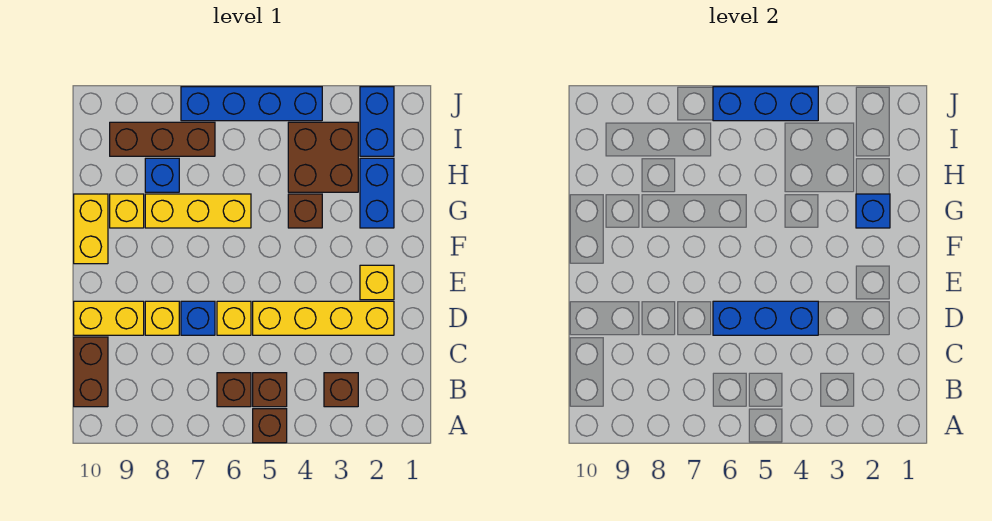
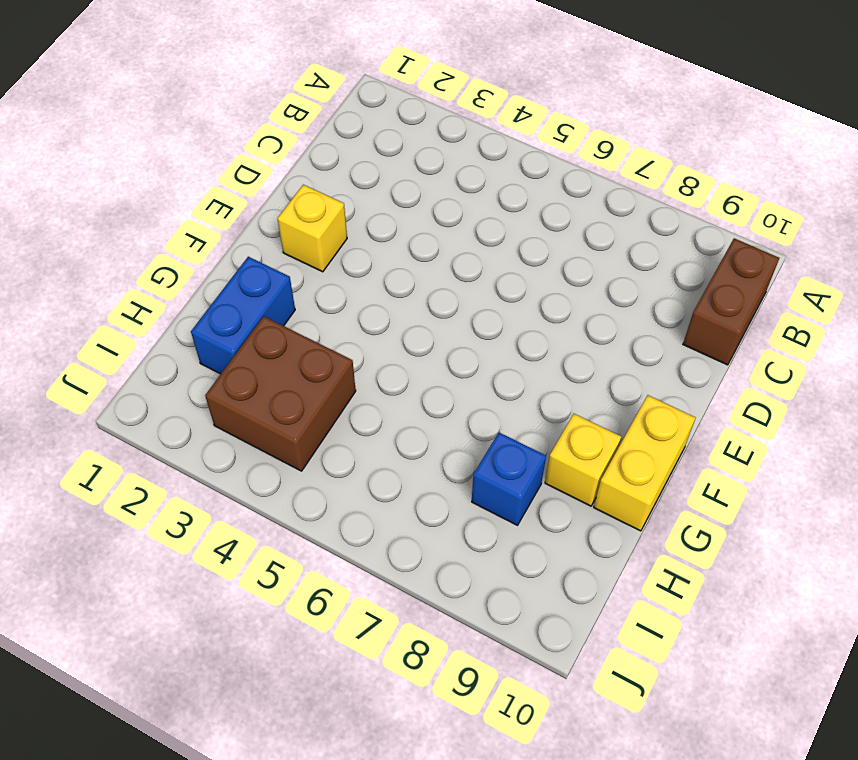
none -> brown brick A5 level 1
none -> brown brick B3 level 1
none -> brown brick B5 level 1

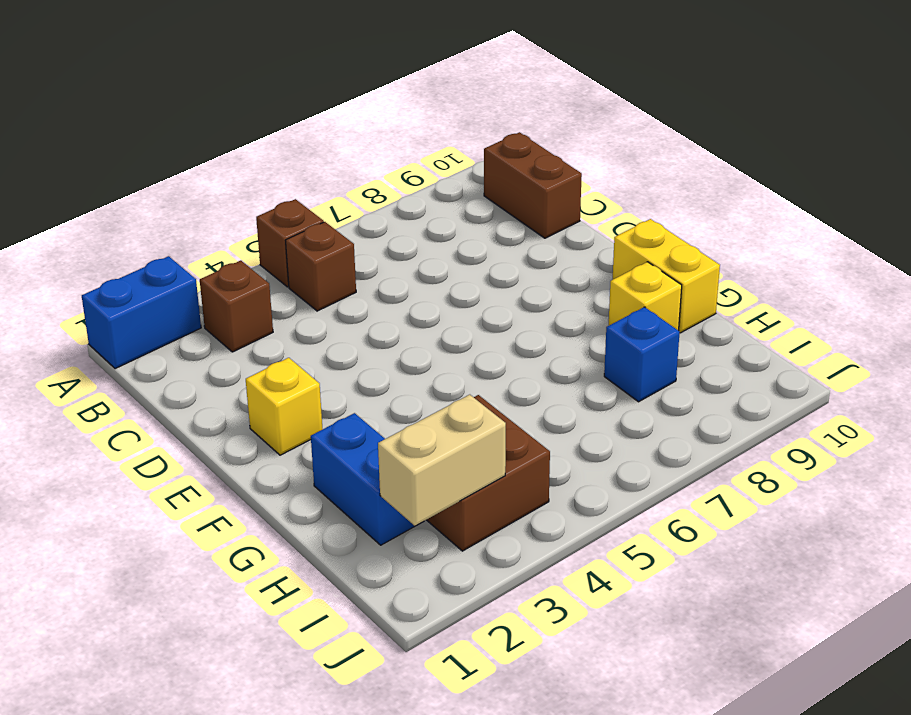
blue brick A1:A2 level 1 -> blue brick I2:J2 level 1
tan brick I2:I3 level 2 -> none
none -> brown brick B6 level 1
none -> yellow brick D2:D5 level 1
none -> yellow brick D6 level 1

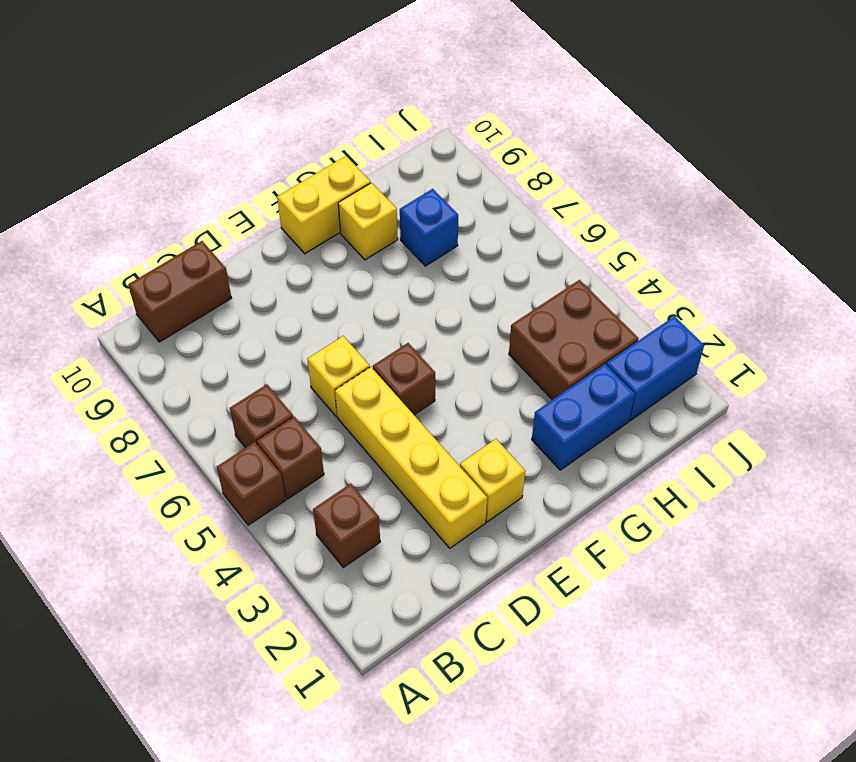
brown brick E5 level 1 -> brown brick G4 level 1
none -> blue brick D7 level 1
none -> yellow brick D8 level 1
none -> yellow brick D9:D10 level 1

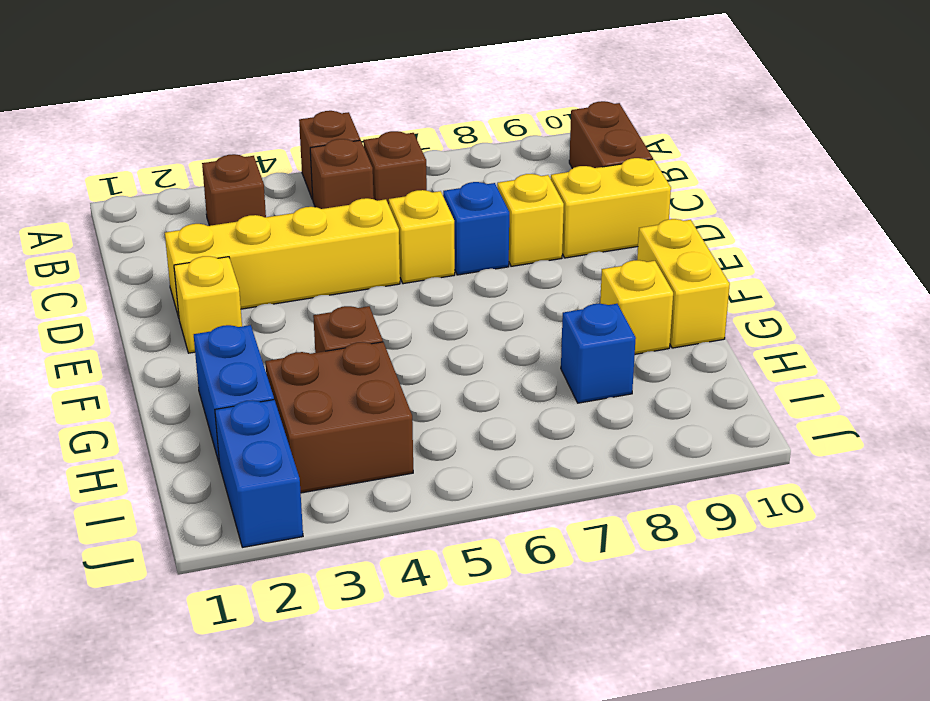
none -> yellow brick G6:G8 level 1
none -> brown brick I7:I9 level 1
none -> blue brick J4:J7 level 1

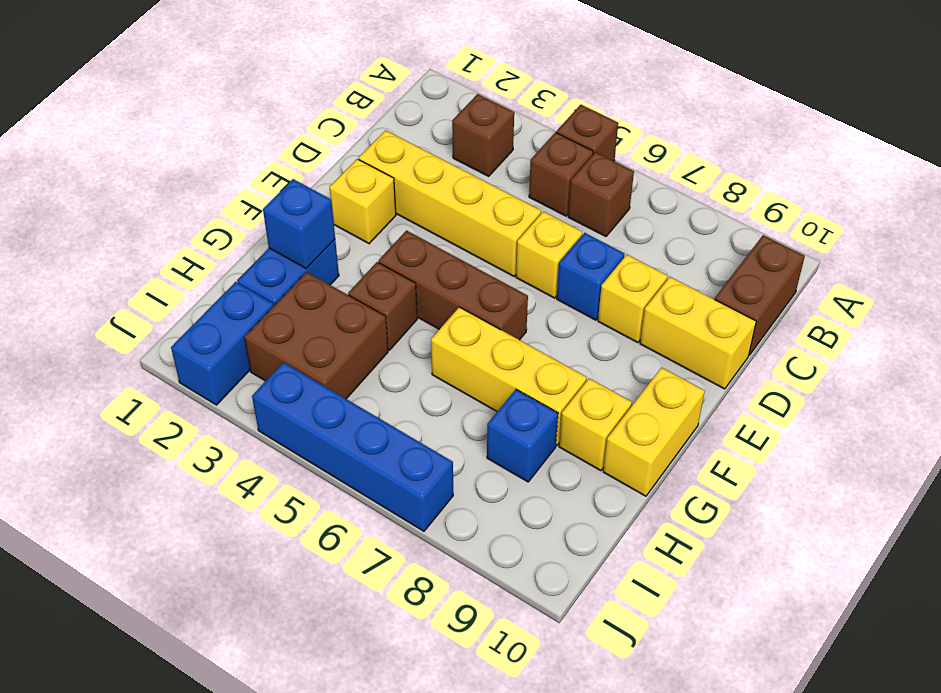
brown brick F4:F6 level 1 -> brown brick I7:I9 level 1
none -> blue brick D4:D6 level 2
none -> blue brick J4:J6 level 2

